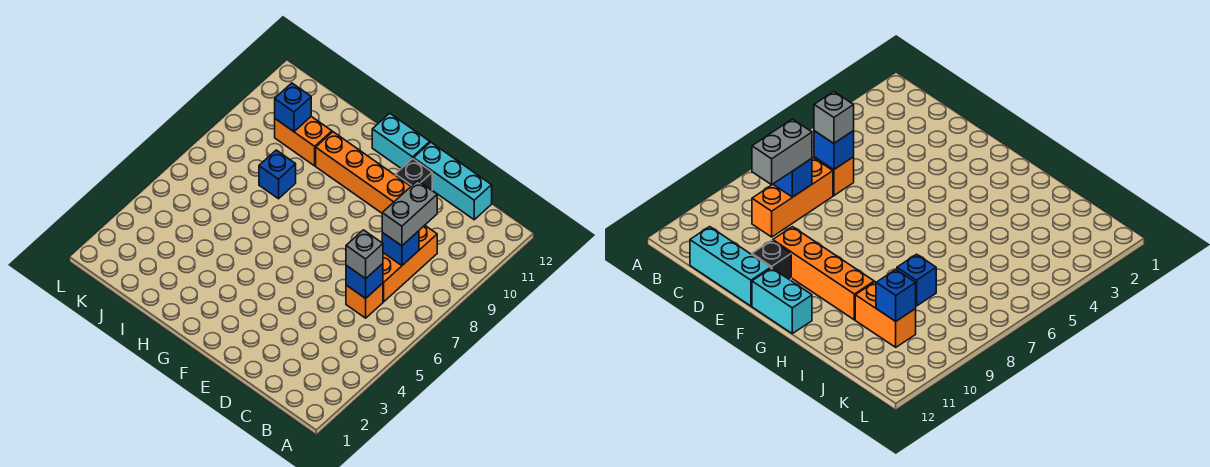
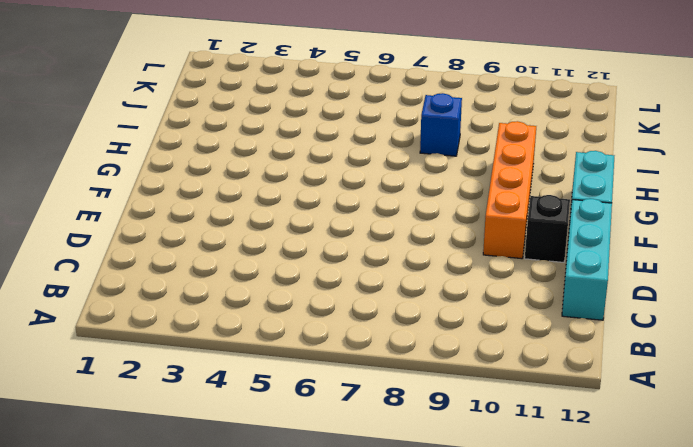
none -> orange brick C6 level 1
none -> orange brick C7:C9 level 1
none -> orange brick I10:J10 level 1

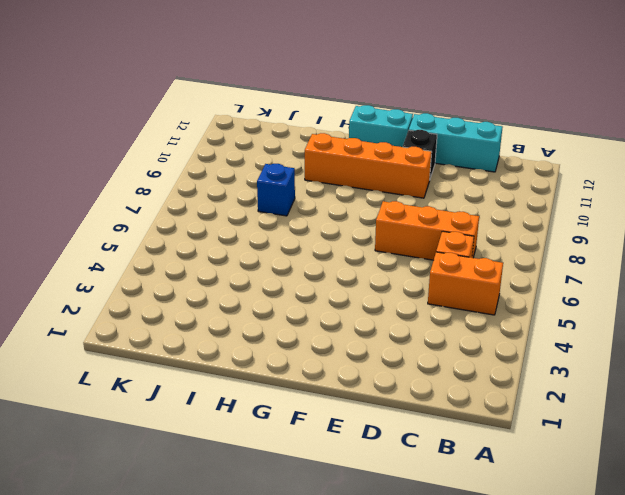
orange brick B5:C5 level 1 -> orange brick I10:J10 level 1
orange brick C7:E7 level 1 -> orange brick C7:C9 level 1
none -> blue brick C6 level 2
none -> blue brick C8 level 2
none -> blue brick J10 level 2

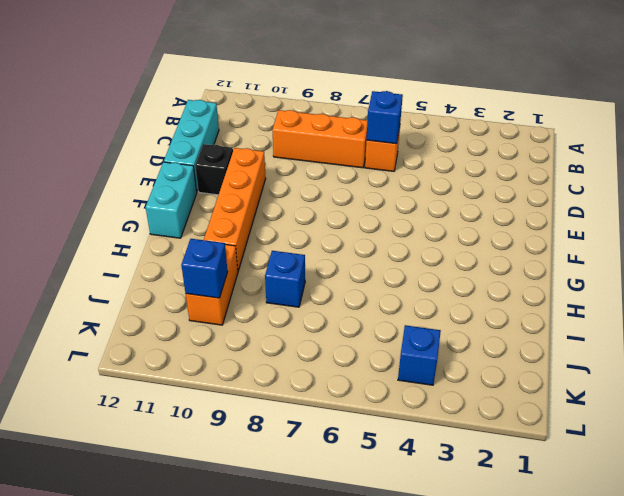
blue brick K4 level 1 -> blue brick C8 level 2
none -> grey brick C6 level 3
none -> grey brick C8:C9 level 3

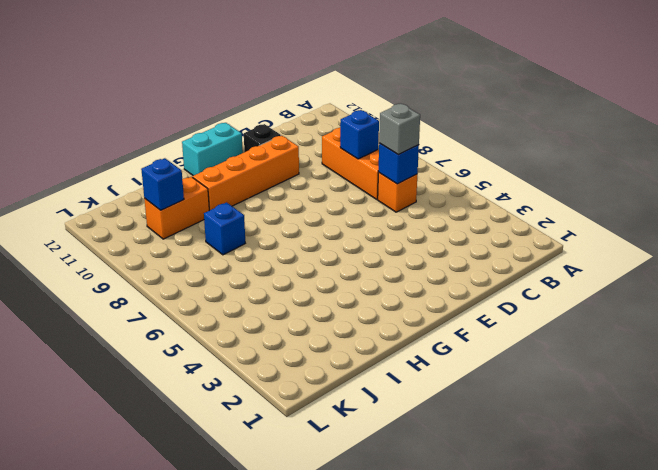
none -> cyan brick C12:E12 level 1
none -> grey brick C8:C9 level 3

